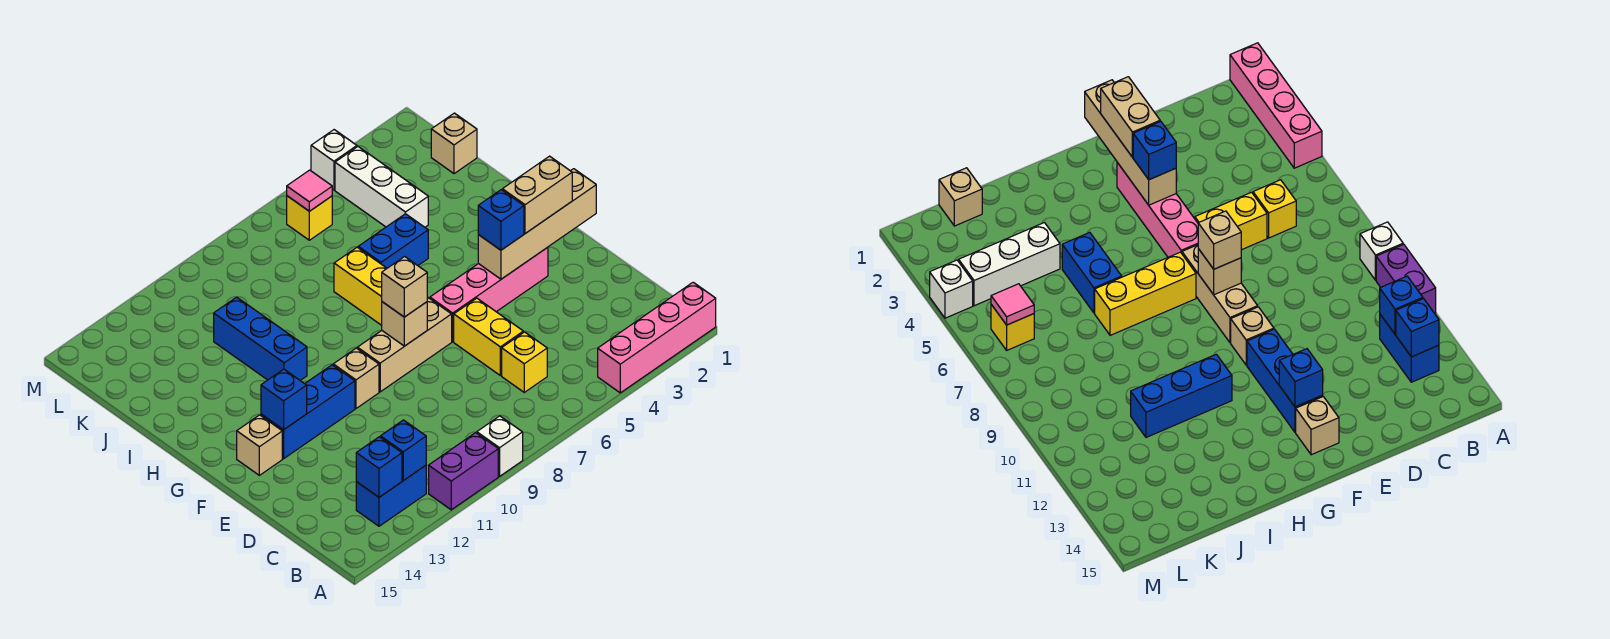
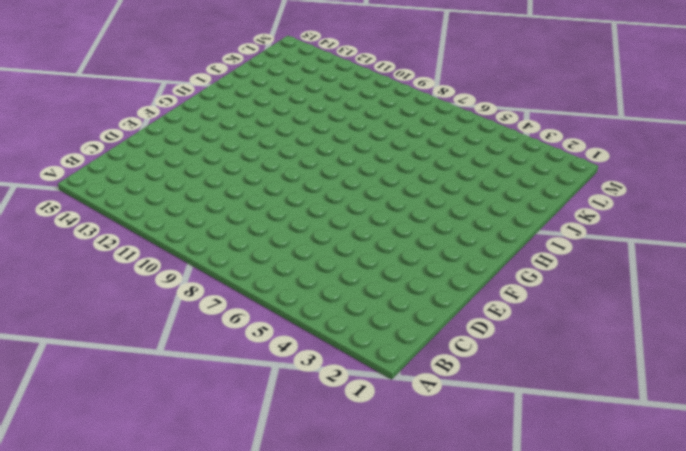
none -> pink brick A1:A4 level 1
none -> white brick A9 level 1
none -> purple brick A10:A11 level 1

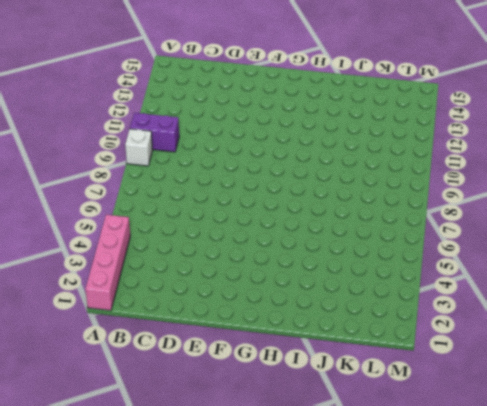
purple brick A10:B10 level 1 -> purple brick A10:A11 level 1
none -> blue brick B12:B13 level 1
none -> yellow brick C6 level 1
none -> yellow brick D6:E6 level 1

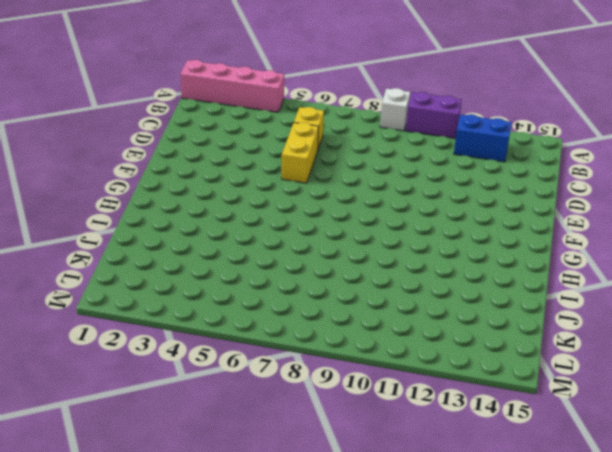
none -> pink brick F3:F6 level 1
none -> tan brick F7:F9 level 1
none -> tan brick F10 level 1

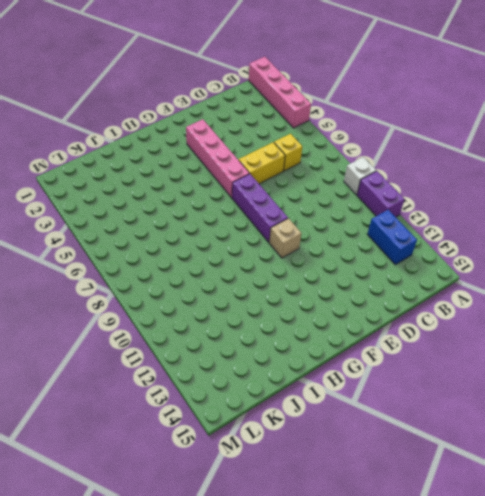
purple brick F7:F9 level 1 -> tan brick F7:F9 level 1
none -> blue brick F11:F13 level 1
none -> tan brick F14 level 1
none -> yellow brick G7:I7 level 1

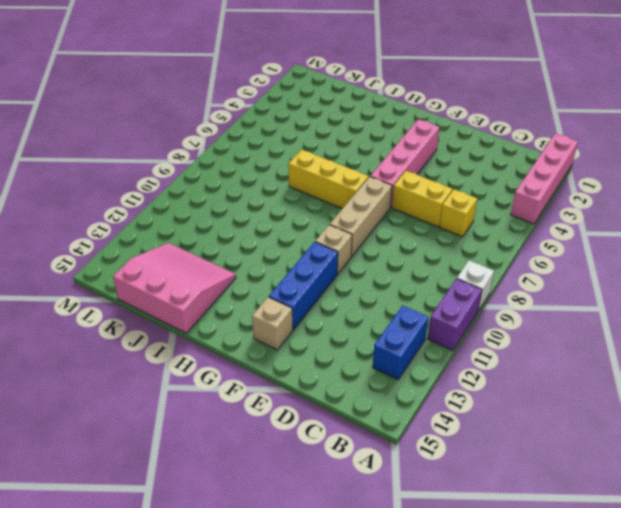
pink slope I13:K15 level 1 top 15 -> none
none -> blue brick H11:J11 level 1
none -> blue brick I5:I6 level 1
none -> white brick J4:L4 level 1

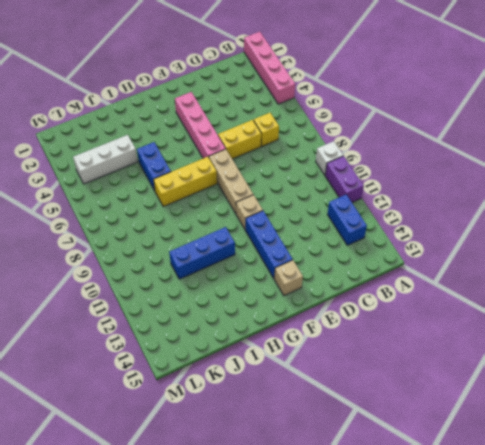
none -> tan brick K1 level 1
none -> yellow brick L6 level 1
none -> white brick M4 level 1

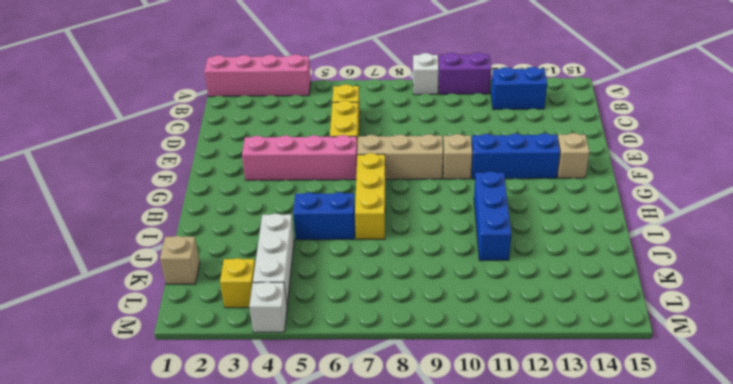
yellow brick L3 level 1 -> yellow brick L6 level 1
none -> blue brick B12 level 2
none -> blue brick B13 level 2
none -> tan brick F1:F4 level 2

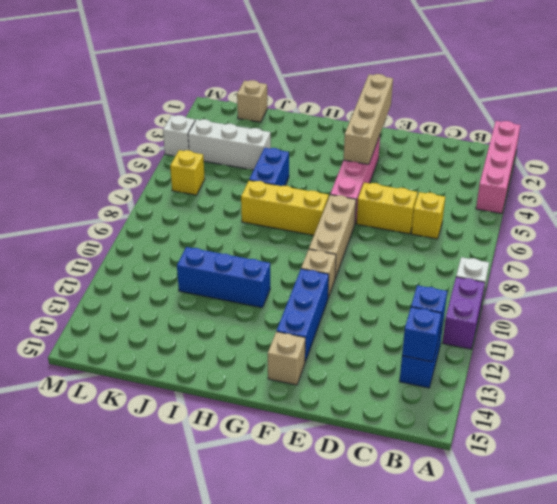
none -> tan brick F8 level 2
none -> blue brick F13 level 2
none -> pink tile L6 level 2

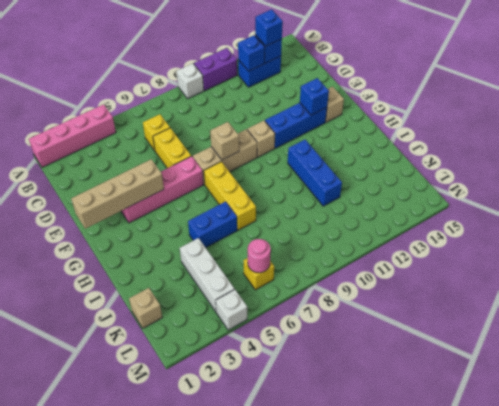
blue brick B13 level 3 -> blue brick F4 level 3
pink round brick L6 level 2 -> pink tile L6 level 2
none -> tan brick F2:F3 level 3
none -> tan brick F8 level 3

